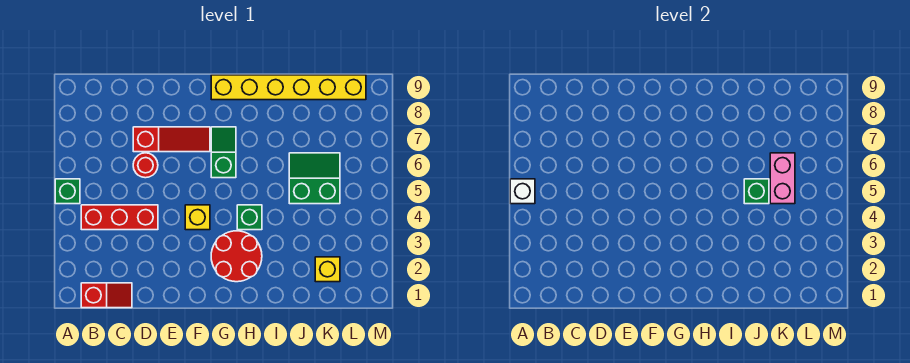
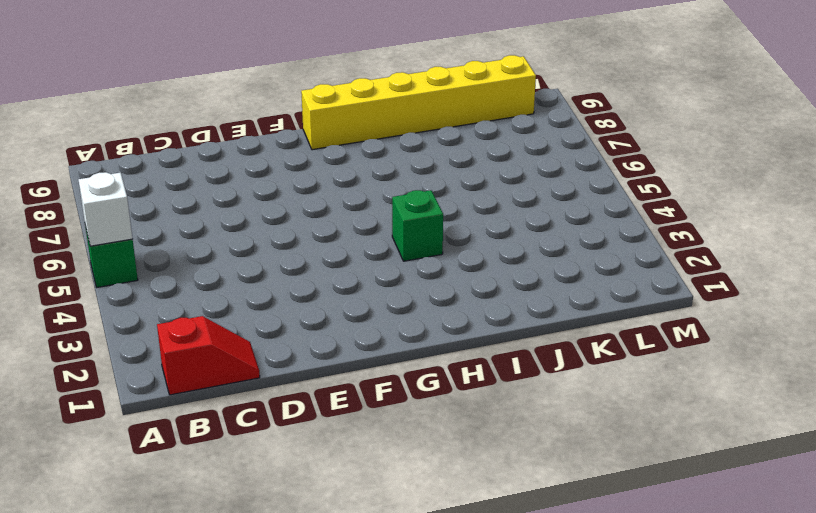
none -> red brick B4:D4 level 1
none -> red round brick D6 level 1
none -> red slope D7:F7 level 1 top D

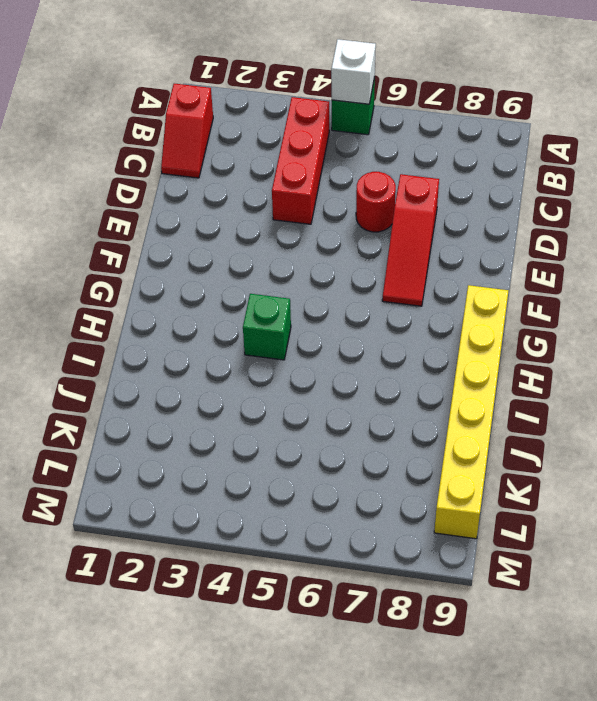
none -> yellow brick F4 level 1
none -> red round brick G2:H3 level 1
none -> green slope G6:G7 level 1 top 6

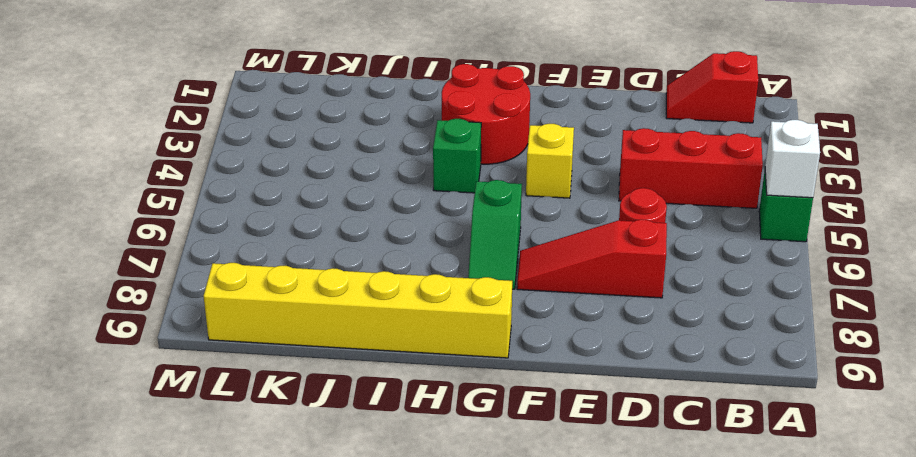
none -> green slope J5:K6 level 1 top 5
none -> yellow brick K2 level 1
none -> green brick J5 level 2

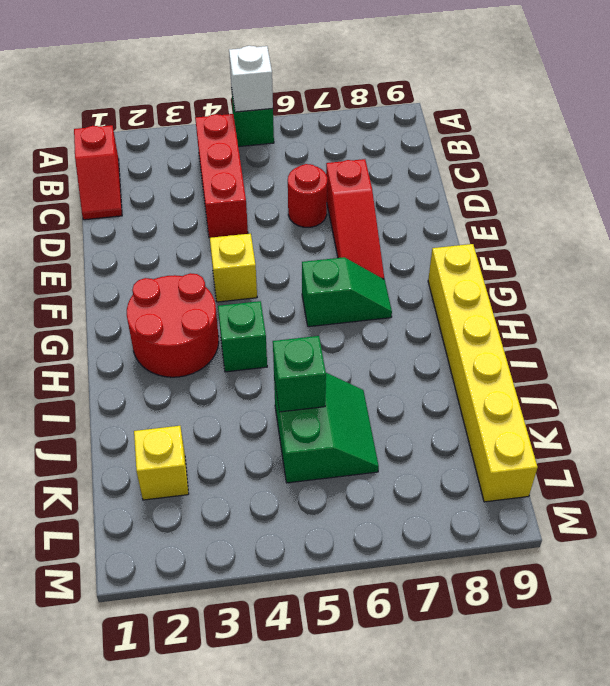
none -> pink brick K5:K6 level 2

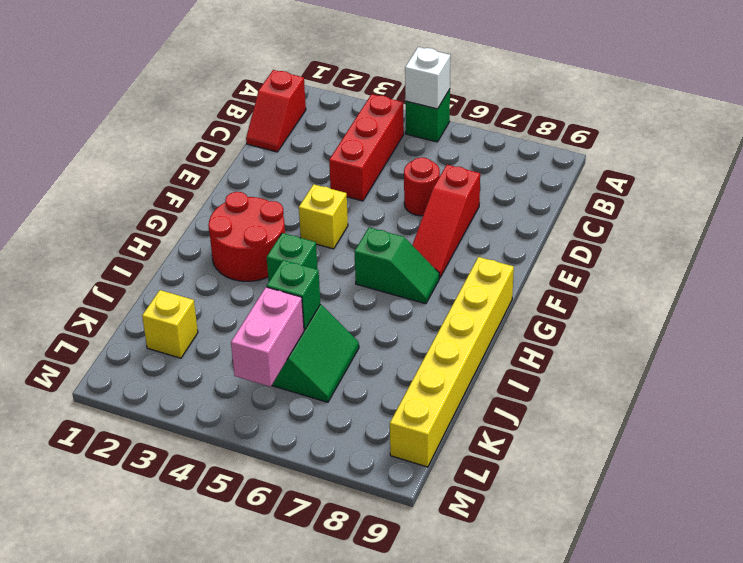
pink brick K5:L5 level 2 -> pink brick K5:K6 level 2

